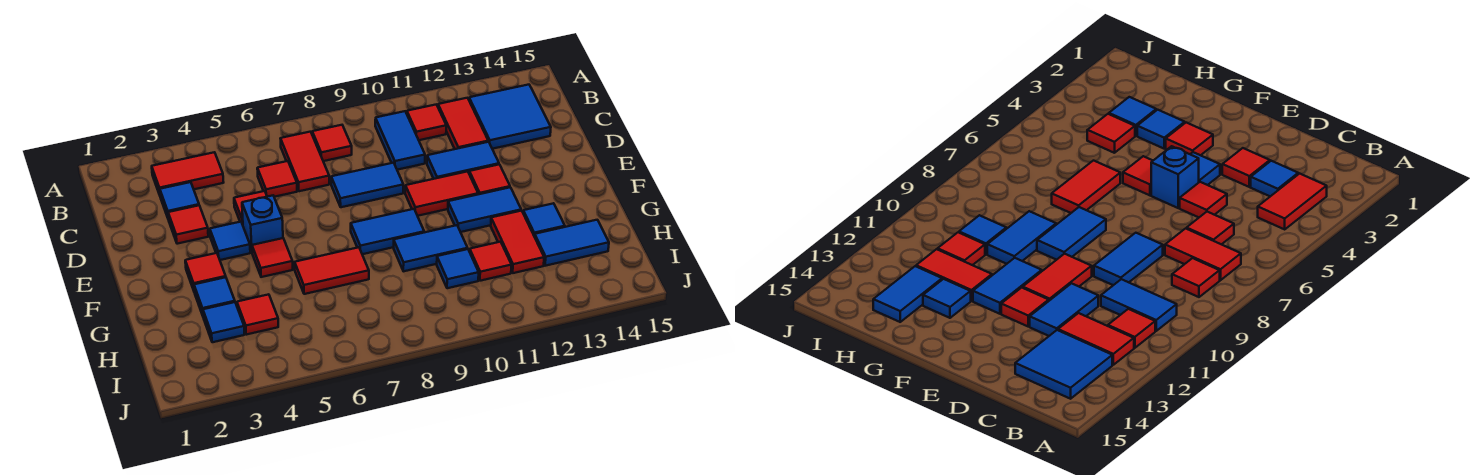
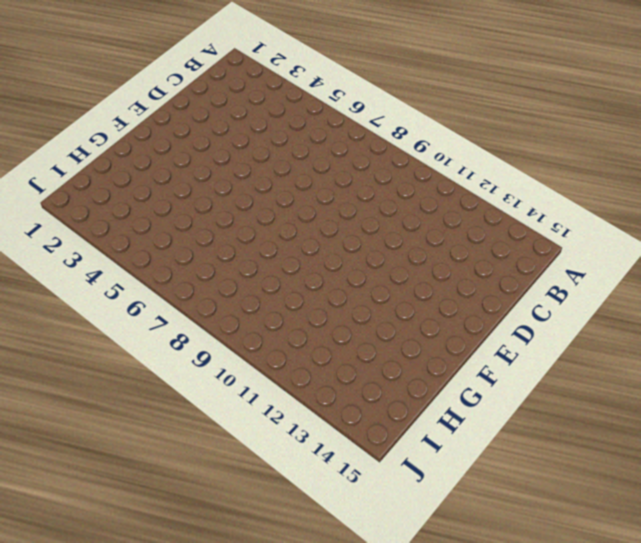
none -> red tile B3:B4 level 1
none -> red tile B7:C7 level 1
none -> red tile B8 level 1
none -> blue tile B10:C10 level 1

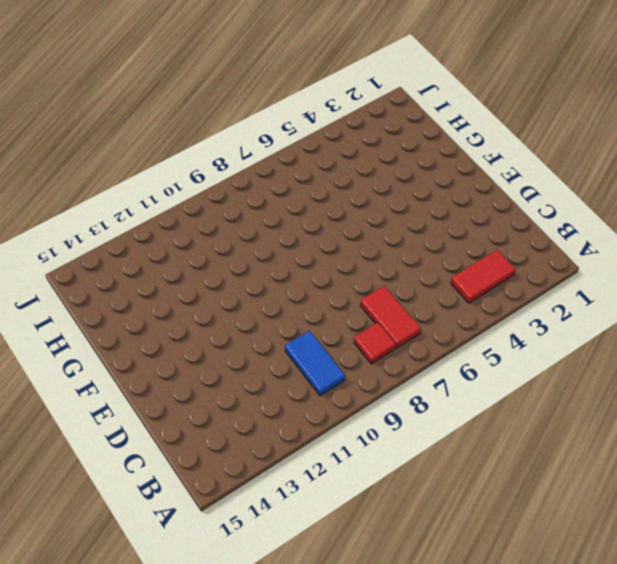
none -> red tile B11 level 1
none -> red tile B12:C12 level 1
none -> blue tile B13:C14 level 1
none -> blue tile C3 level 1

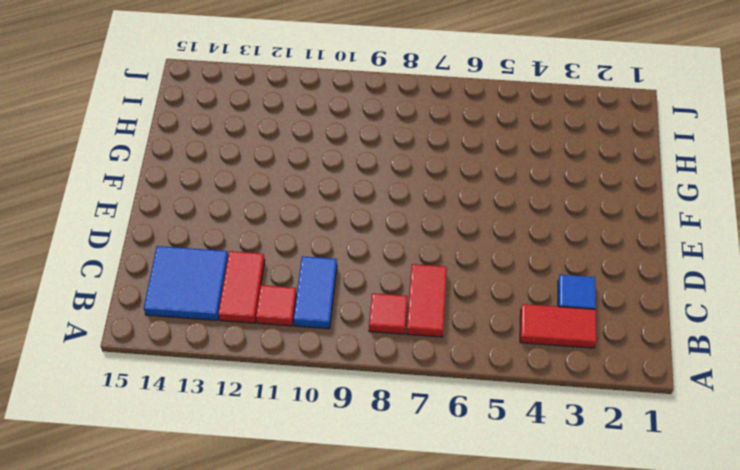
none -> red tile C6 level 1
none -> red tile D3 level 1
none -> red tile D5 level 1
none -> blue tile D8:D9 level 1

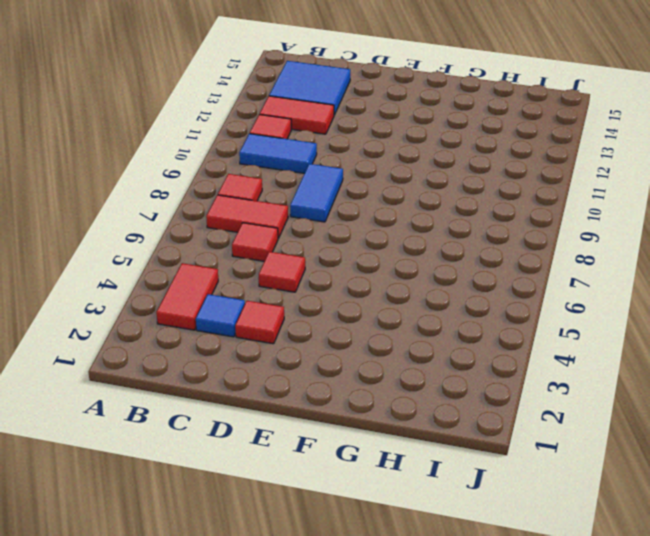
none -> blue tile D11:D12 level 1
none -> blue tile E4 level 1
none -> blue brick E5 level 1
none -> red tile E10:E11 level 1

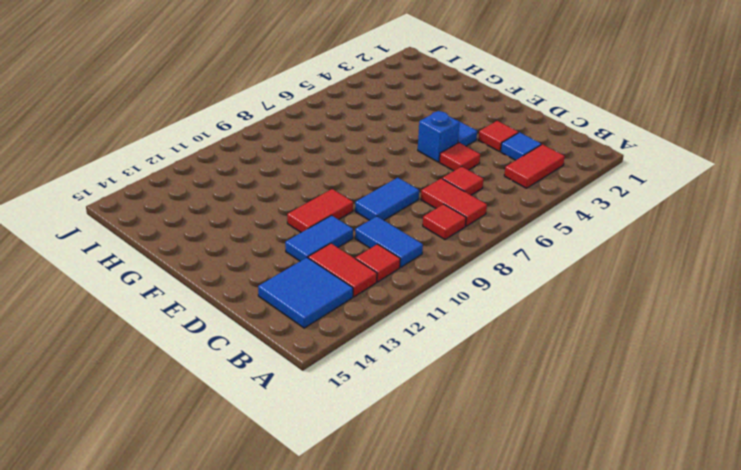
none -> red tile E12 level 1
none -> red tile F3 level 1
none -> red tile F5 level 1
none -> blue tile F8:F9 level 1

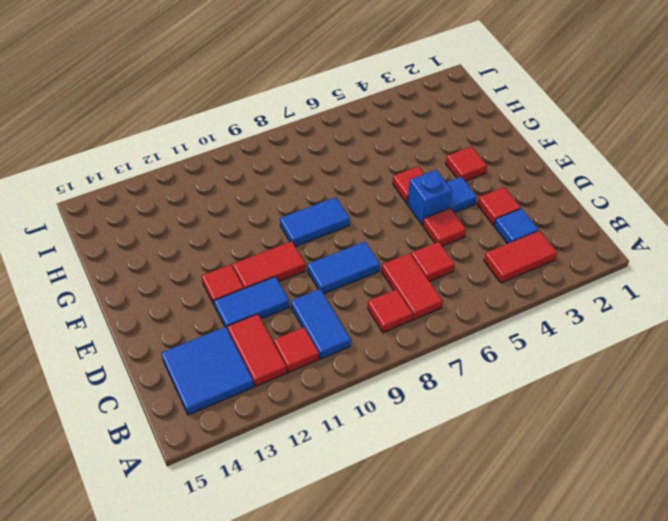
none -> blue tile F11:F12 level 1
none -> blue tile G3 level 1
none -> red tile G6:G7 level 1
none -> blue tile G9:G10 level 1

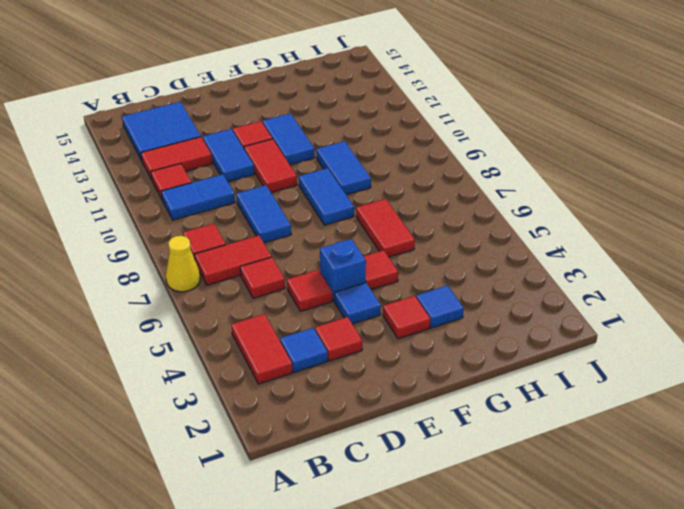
yellow cone A7 level 1 -> none
none -> red tile G12:H12 level 1
none -> blue tile G13 level 1
none -> blue tile H3 level 1
none -> red tile H4 level 1

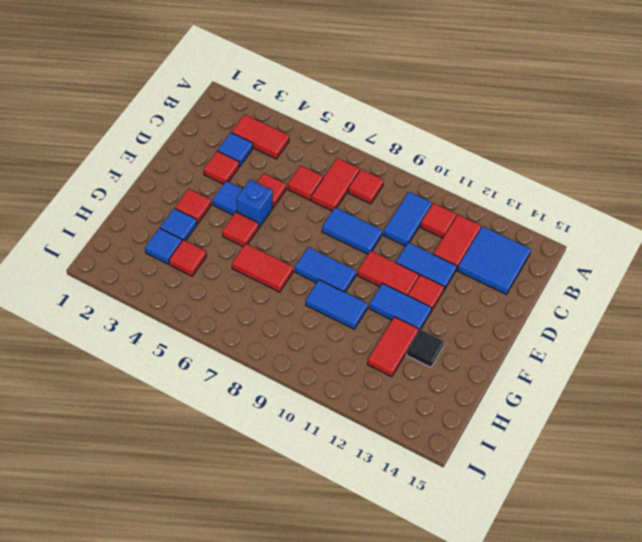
black tile G13 level 1 -> blue tile G13 level 1
none -> blue tile H10 level 1
none -> red tile H11 level 1
none -> blue tile H13:H14 level 1

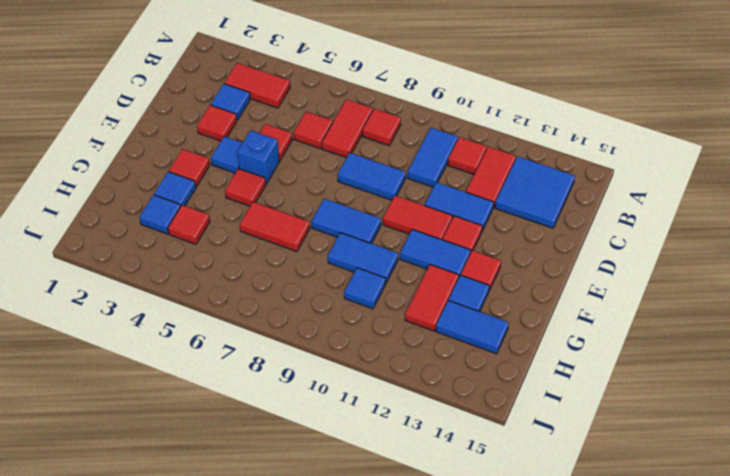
red tile F13 level 1 -> red tile H11 level 1

